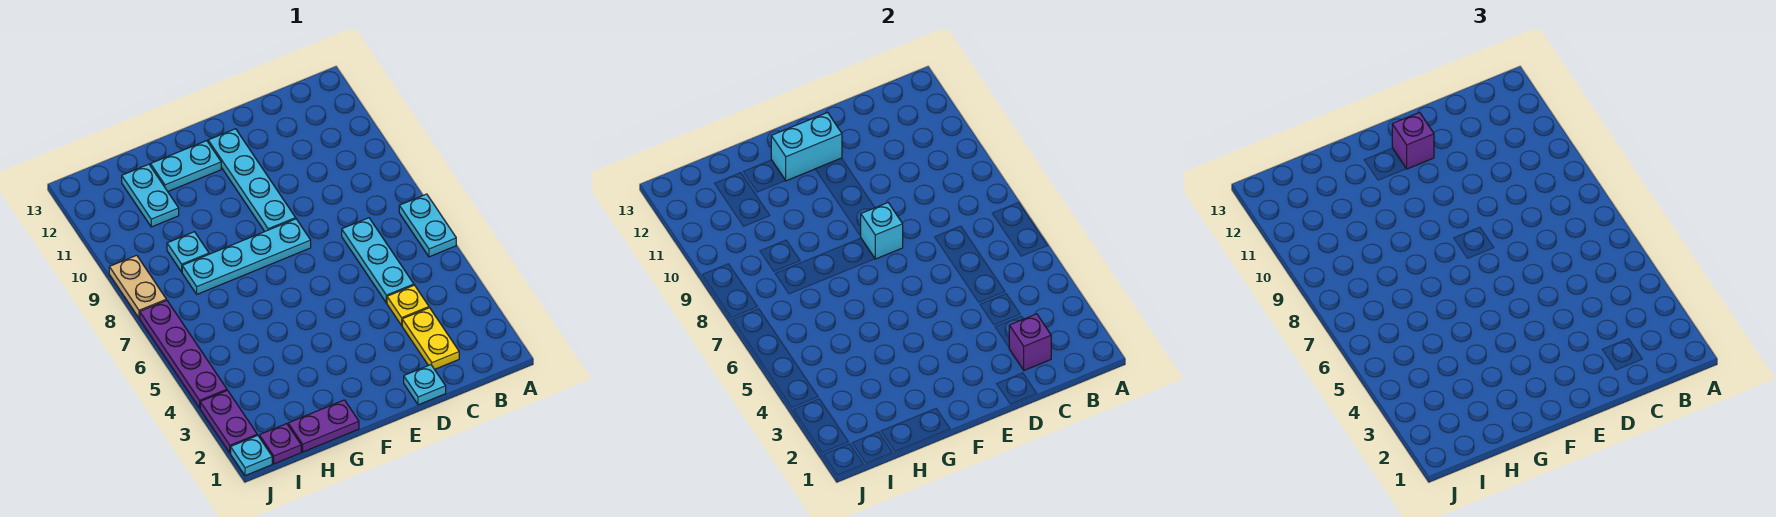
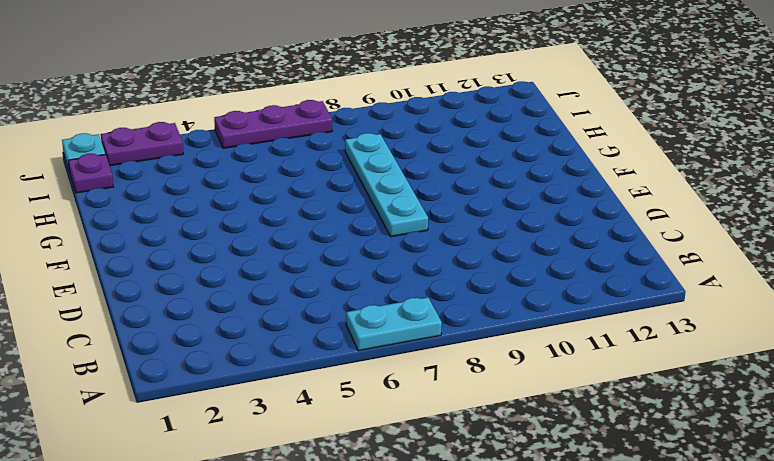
purple plate J5:J7 level 1 -> purple plate J4:J7 level 1
none -> yellow plate C2:C3 level 1
none -> yellow plate C4 level 1
none -> cyan plate C5:C7 level 1

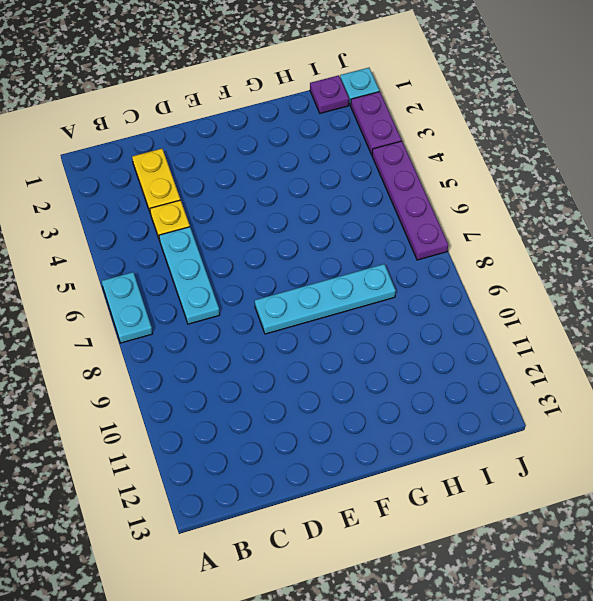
none -> cyan plate D1 level 1
none -> cyan plate E9:E12 level 1
none -> cyan plate F12:G12 level 1

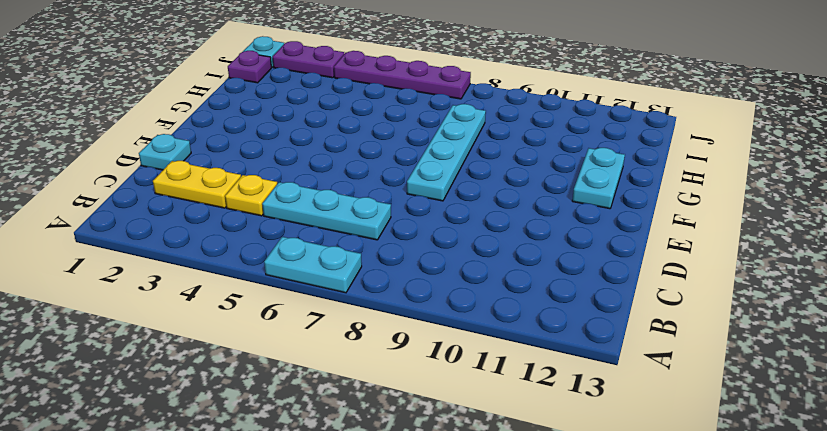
none -> cyan plate E9:E12 level 1
none -> purple plate G1:H1 level 1
none -> cyan plate H9 level 1

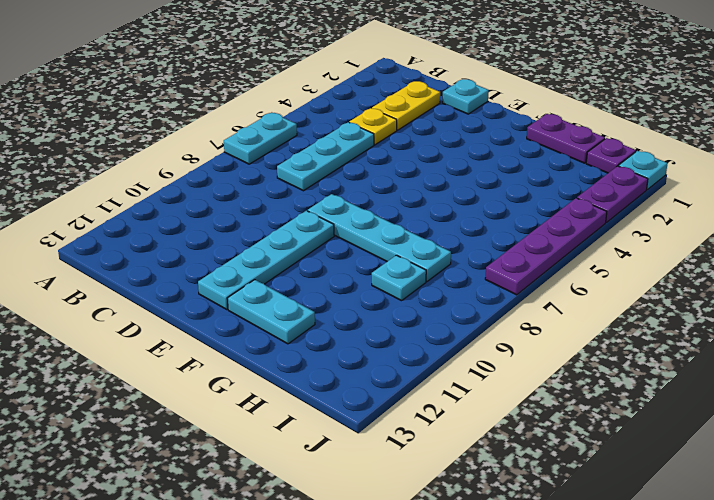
none -> cyan plate H11:H12 level 1
none -> tan plate J8:J9 level 1
none -> purple brick C2 level 2

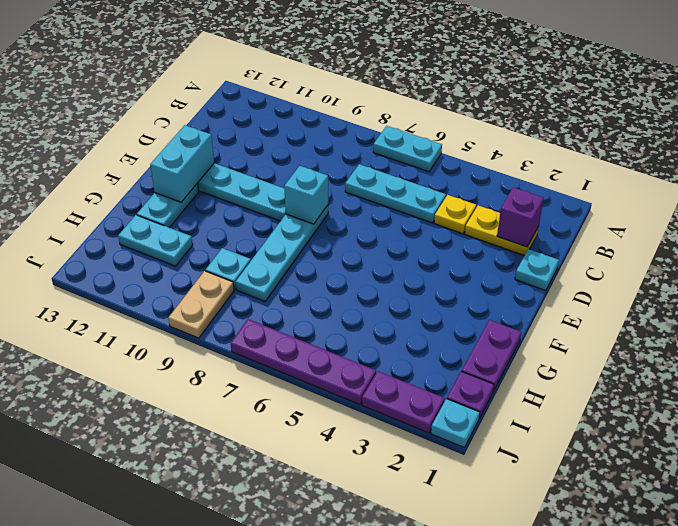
tan plate I9:J9 level 1 -> tan plate J8:J9 level 1
none -> purple brick E12 level 3

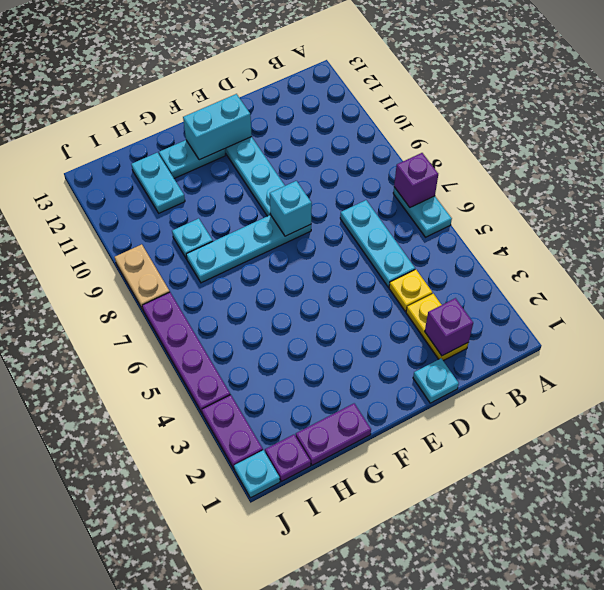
purple brick A7 level 2 -> purple brick E12 level 3

